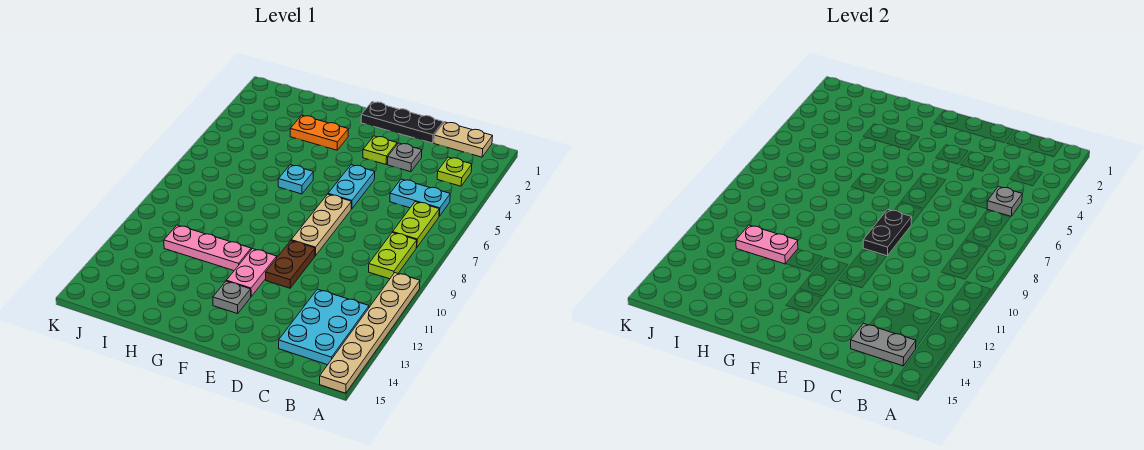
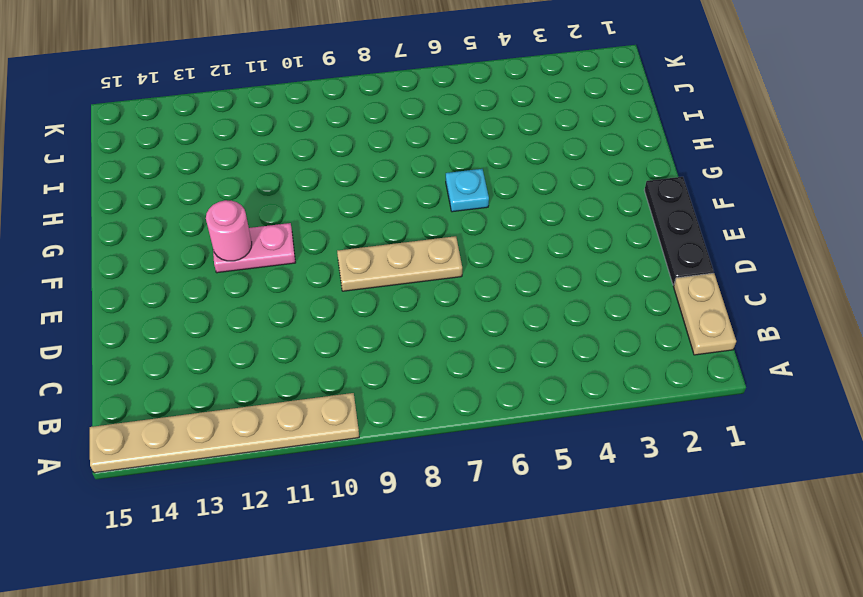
pink round brick F12 level 2 -> none
none -> lime plate B3 level 1
none -> cyan plate B5:C5 level 1
none -> lime plate B6:B7 level 1

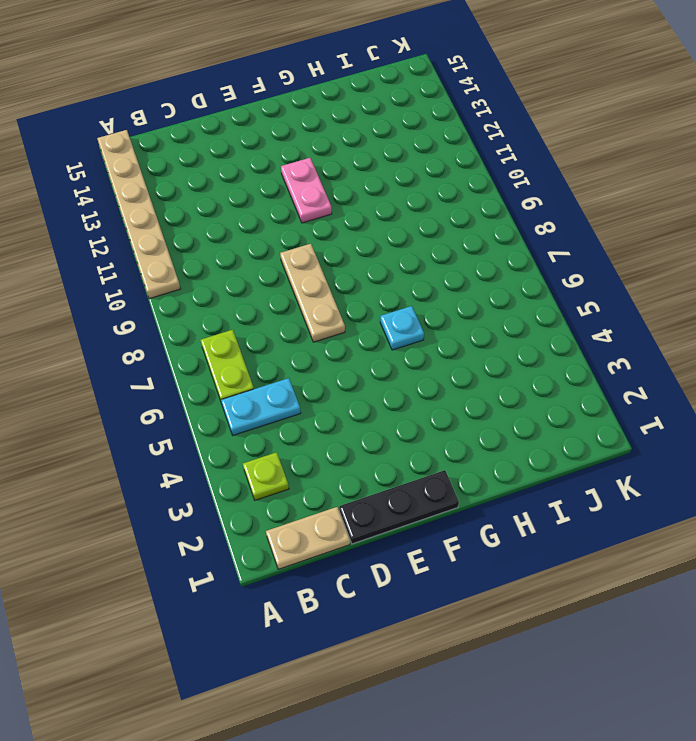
none -> lime plate B8:B9 level 1
none -> cyan plate B12:C14 level 1
none -> grey plate D3 level 1

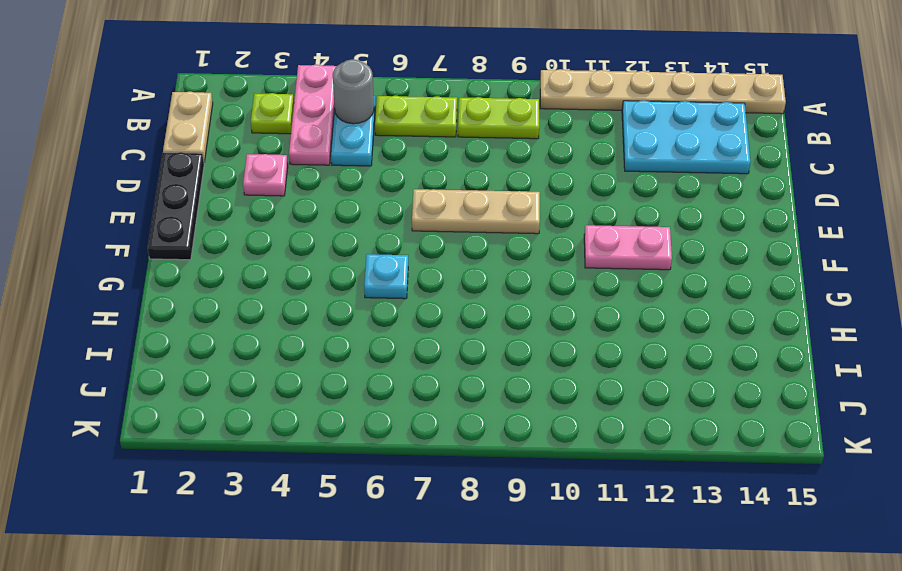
pink plate A4:C4 level 1 -> pink plate G11:I11 level 1
grey round brick B5 level 2 -> grey plate B5 level 2
pink plate D3 level 1 -> grey plate D3 level 1
none -> lime plate E3 level 1
none -> cyan plate E5:E6 level 1
none -> brown plate E10:E11 level 1

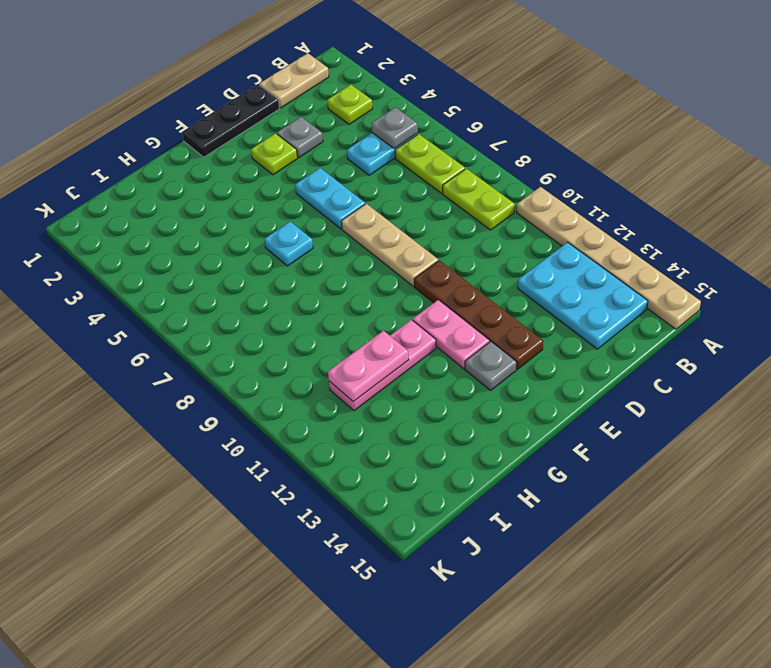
brown plate E10:E13 level 1 -> brown plate E10:E11 level 1
none -> orange plate G3:H3 level 1
none -> grey plate B14:C14 level 2
none -> black plate E8:E9 level 2

